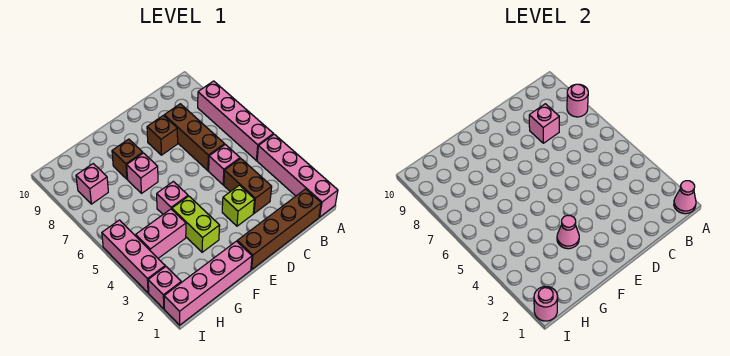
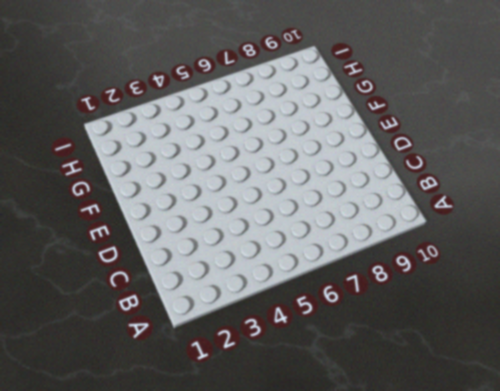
none -> pink brick A1:A4 level 1
none -> pink brick A5:A8 level 1
none -> brown brick B1:E1 level 1

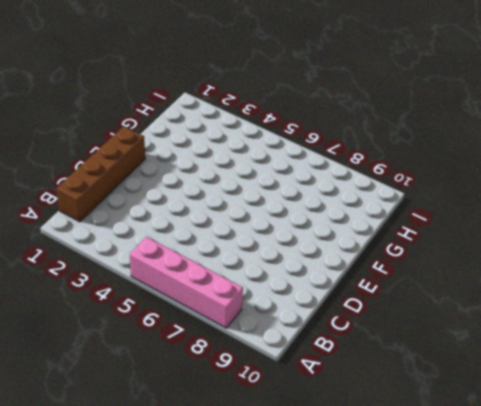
none -> pink brick A1:A4 level 1
none -> brown brick C3:C4 level 1
none -> pink brick C5 level 1

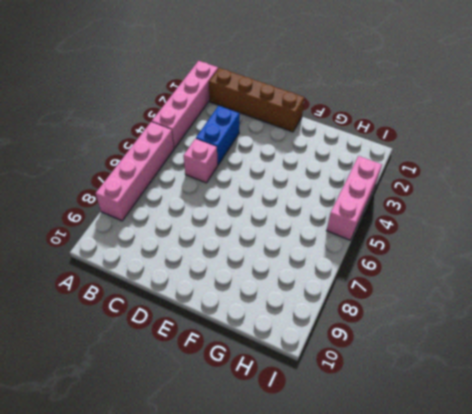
blue brick C3:C4 level 1 -> brown brick C3:C4 level 1
none -> brown brick C6:C8 level 1
none -> lime brick D3 level 1
none -> brown brick D8 level 1

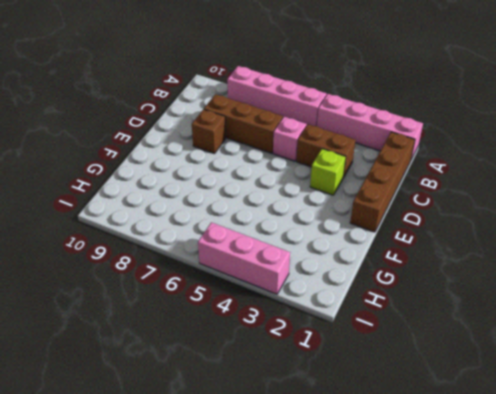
none -> pink brick F1:I1 level 1
none -> lime brick F3:F4 level 1
none -> pink brick F5 level 1

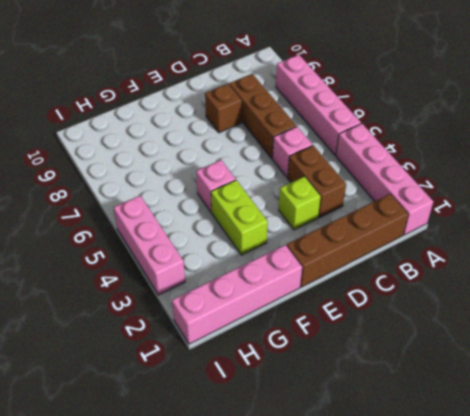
none -> pink brick F7 level 1
none -> brown brick F8 level 1
none -> pink brick G4:H4 level 1

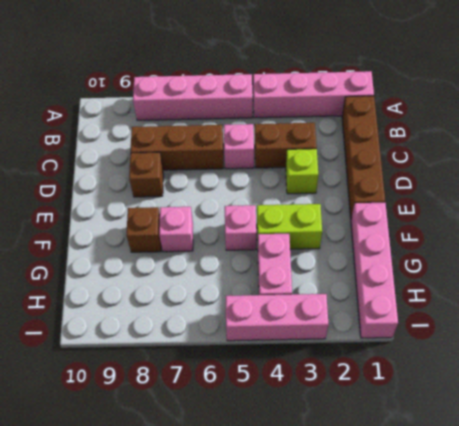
none -> pink brick H8 level 1
none -> pink brick I2 level 1
none -> pink cone A1 level 2

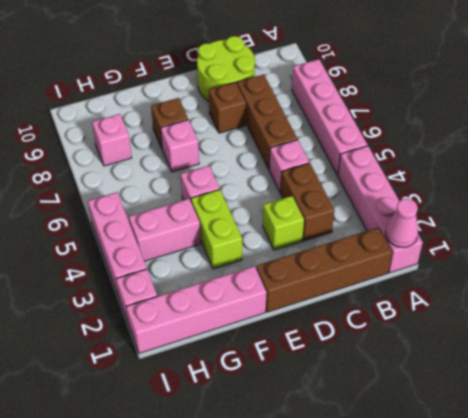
lime round brick C9:D10 level 1 -> none
none -> pink round brick A8 level 2
none -> pink brick C8 level 2
none -> pink cone F3 level 2

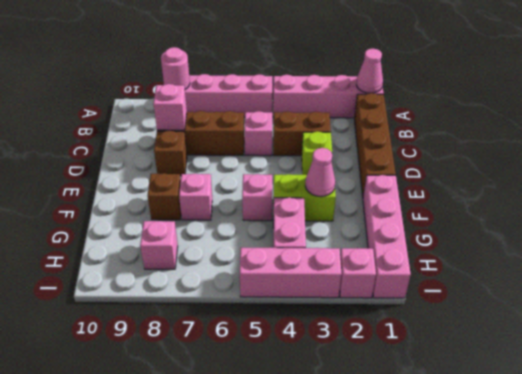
none -> pink round brick I1 level 2

